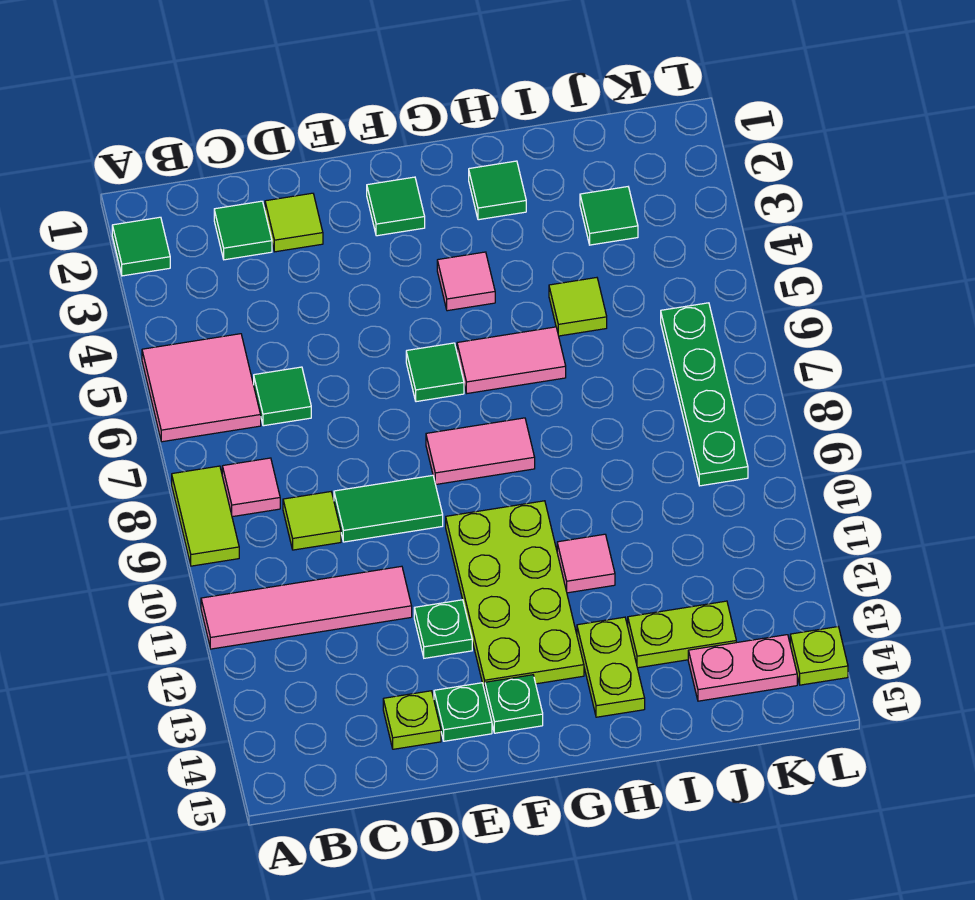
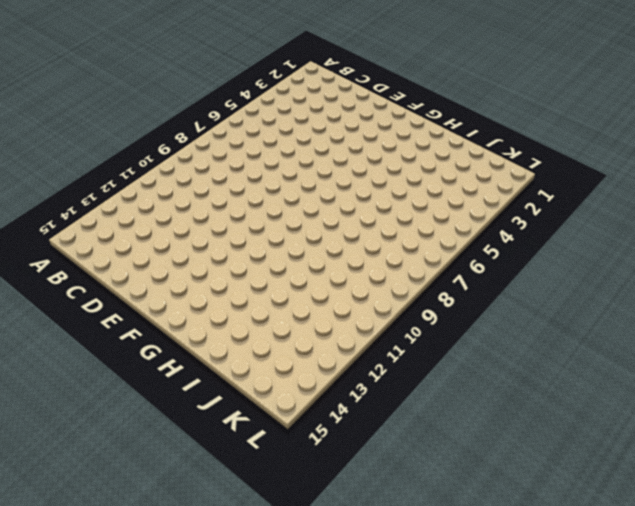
none -> green tile A2 level 1
none -> pink tile A5:B6 level 1
none -> lime tile A8:A9 level 1

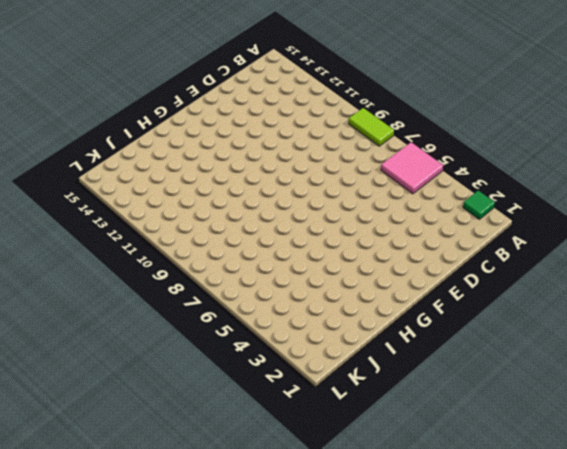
none -> pink tile A11:D11 level 1
none -> pink tile B8 level 1
none -> green tile C2 level 1

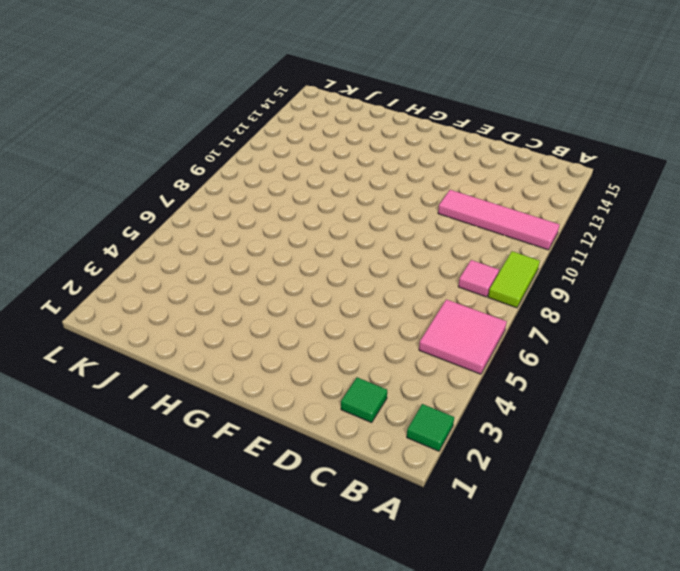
none -> green tile C6 level 1
none -> lime tile C9 level 1
none -> lime tile D2 level 1

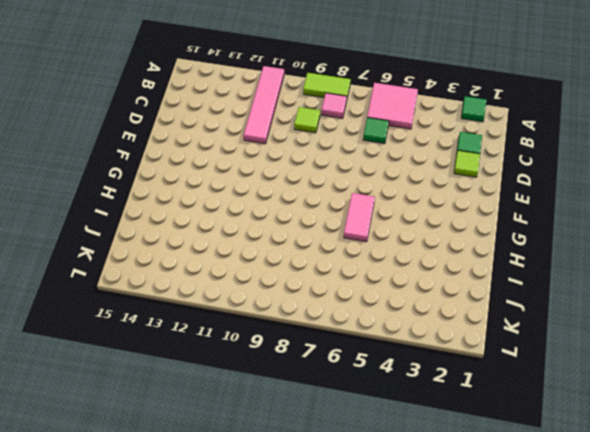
none -> green tile D9:E9 level 1
none -> lime plate D14 level 1
none -> green plate E12 level 1

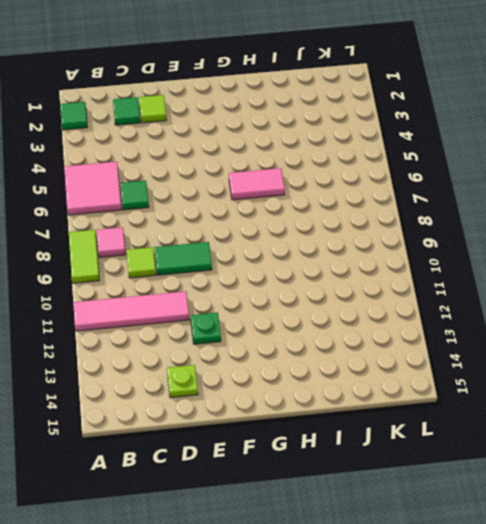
none -> green plate E14 level 1
none -> green tile F2 level 1
none -> green tile F6 level 1

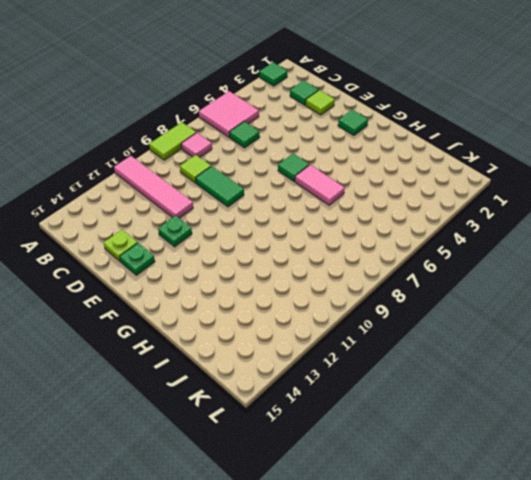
none -> pink tile F8:G8 level 1
none -> lime plate F10:G13 level 1
none -> green plate F14 level 1

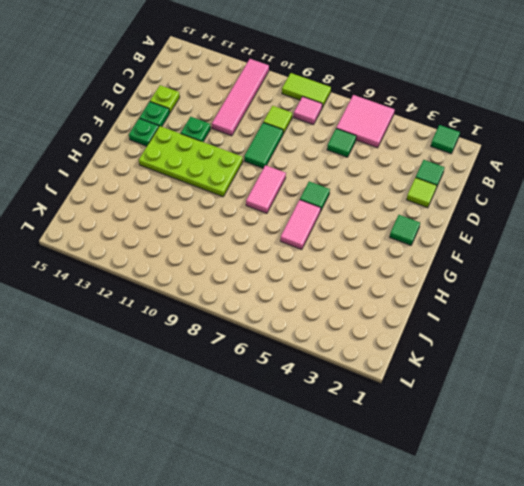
none -> pink tile G4 level 1
none -> green tile H2 level 1
none -> pink tile H11 level 1

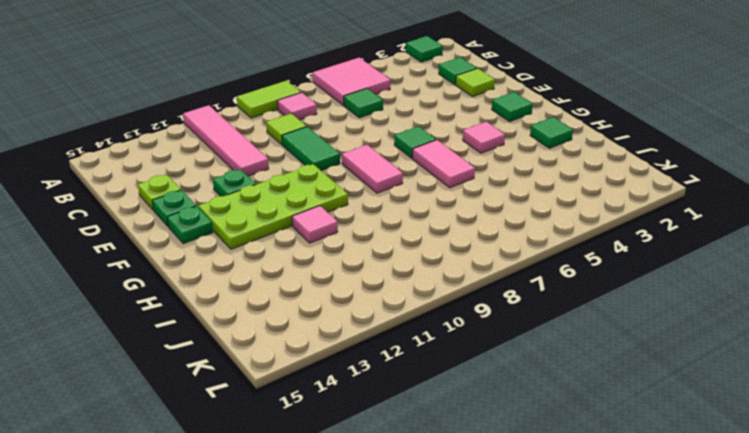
none -> lime plate H13:H14 level 1
none -> lime tile I5 level 1
none -> lime plate I13:J13 level 1

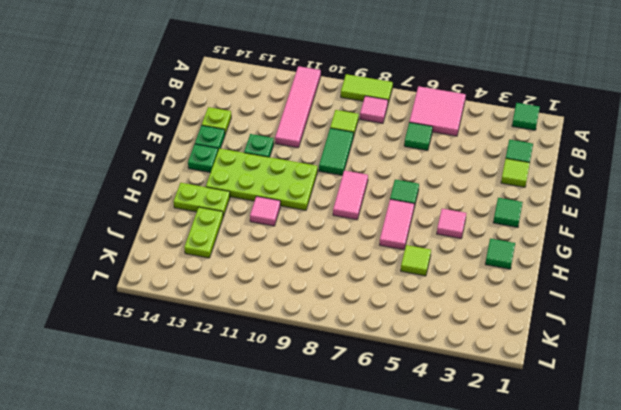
none -> green tile J3 level 1
none -> pink plate J14:K14 level 1
none -> green plate K6:K9 level 1

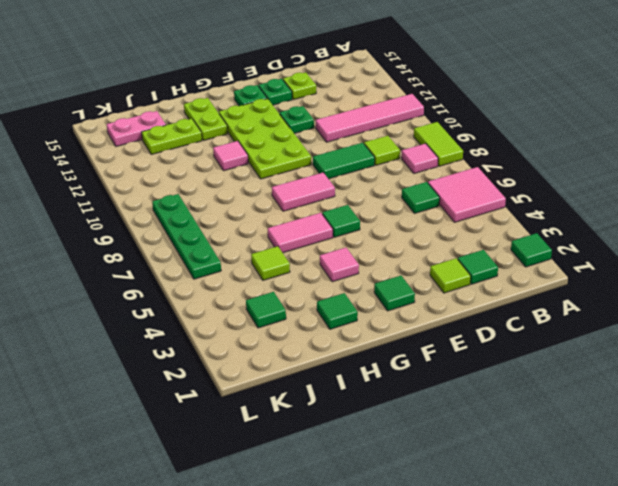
none -> lime plate L14 level 1

